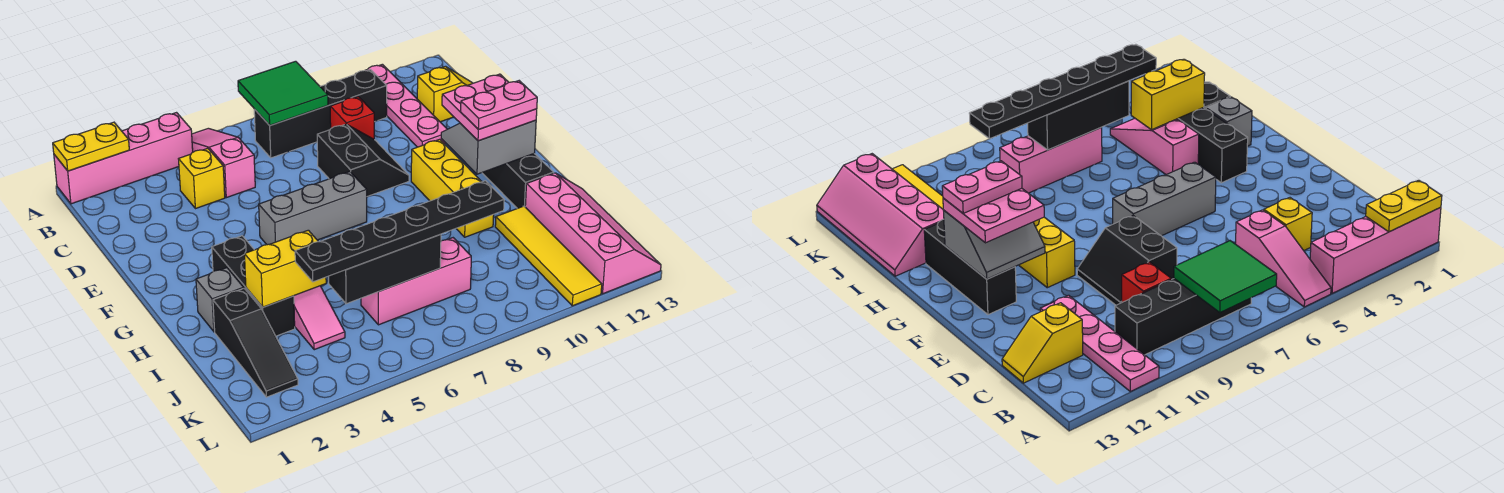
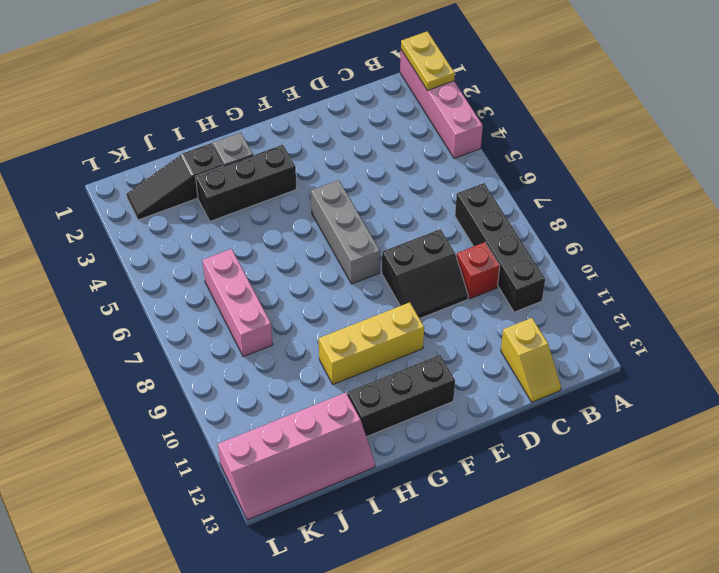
none -> pink slope A5:C5 level 1 top C
none -> pink plate A11:D11 level 1
none -> yellow brick C4 level 1

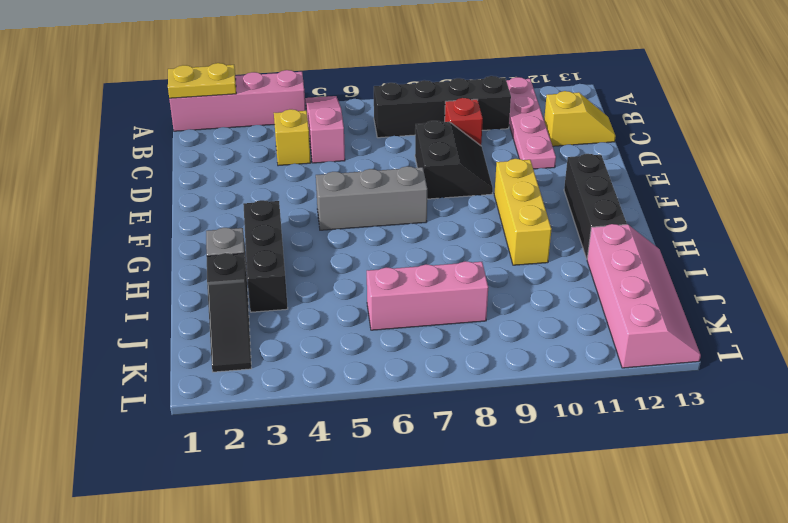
none -> pink slope H4:J4 level 1 top H
none -> yellow tile I11:L11 level 1
none -> green tile A7:B8 level 2

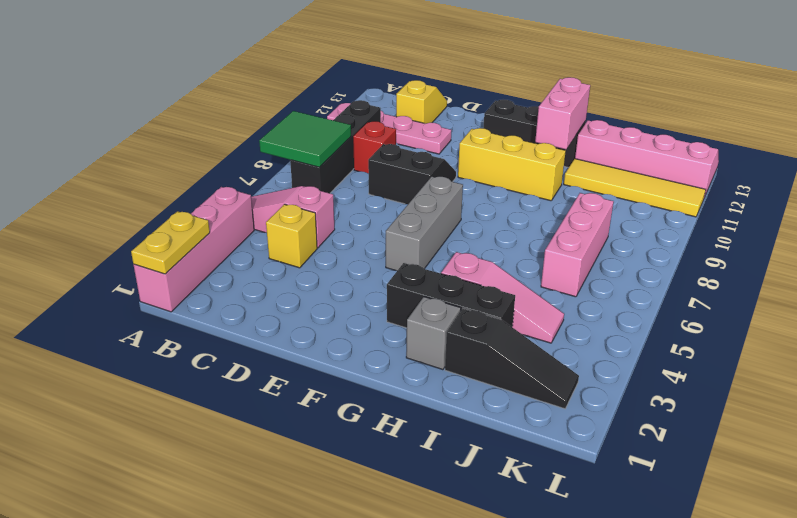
pink brick H11:H12 level 2 -> none
none -> grey slope F11:G12 level 2 top G
none -> yellow brick I3:I4 level 2
none -> black brick J5:J7 level 2

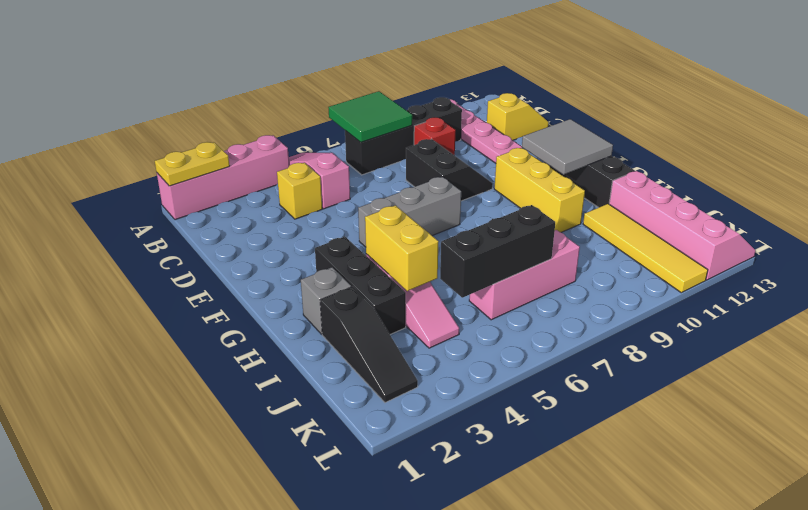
grey tile F11:G12 level 2 -> grey slope F11:G12 level 2 top G
yellow brick H4:I4 level 2 -> yellow brick I3:I4 level 2
none -> pink plate F11:G12 level 3
none -> black plate J4:J9 level 3
none -> pink plate G11:G12 level 4

